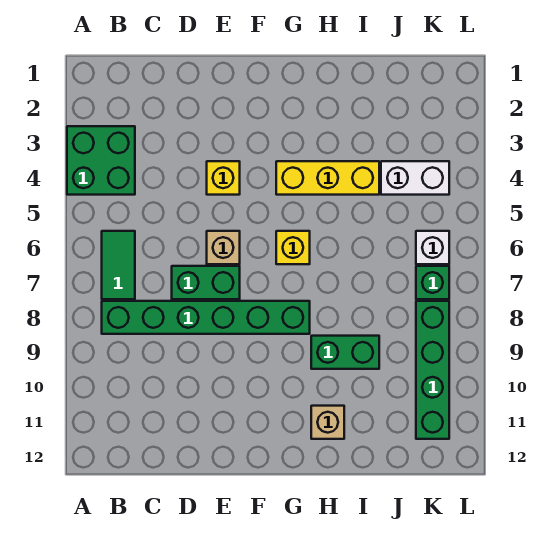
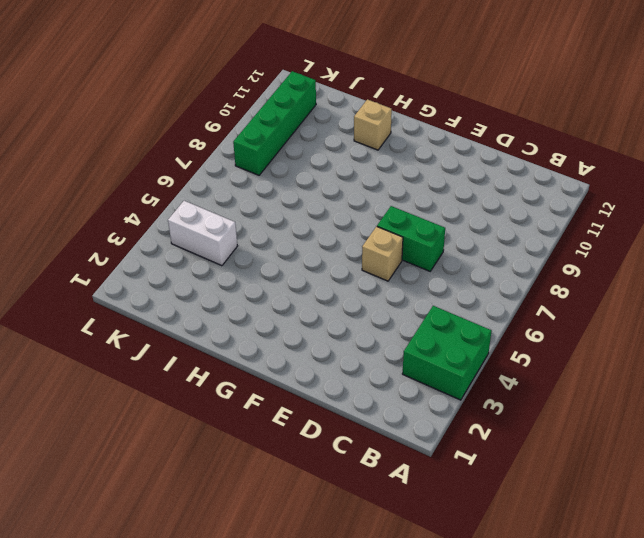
none -> green tile B6:B7 level 1
none -> green brick B8:G8 level 1
none -> yellow brick E4 level 1

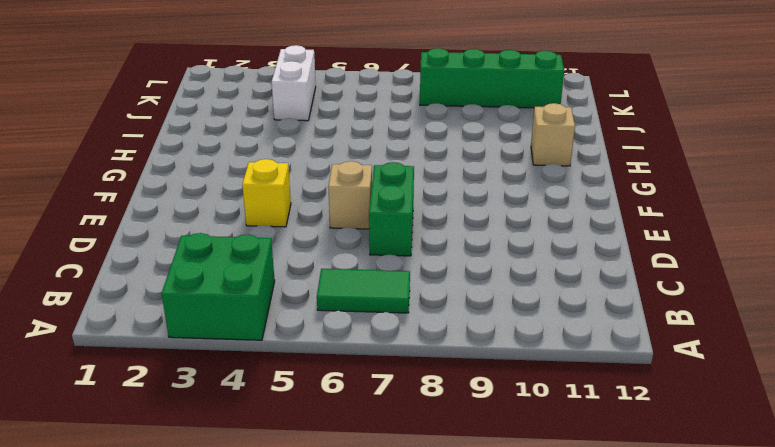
none -> green brick B8:G8 level 1
none -> yellow brick G4:I4 level 1
none -> yellow brick G6 level 1

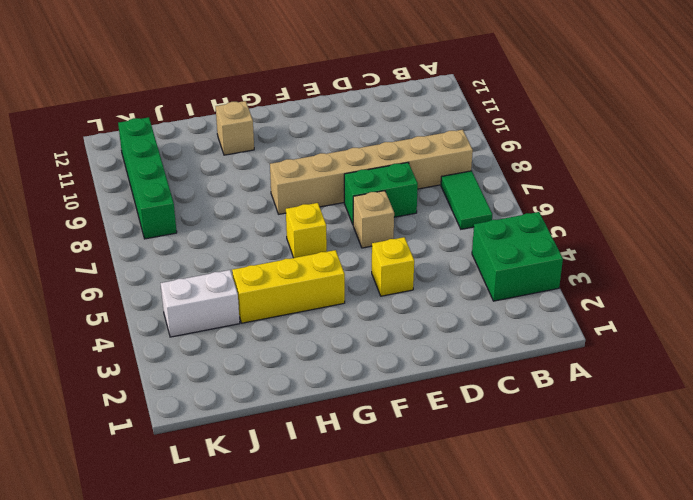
tan brick B8:G8 level 1 -> green brick B8:G8 level 1
none -> green brick H9:I9 level 1
none -> white brick K6 level 1
none -> green brick K7 level 1

